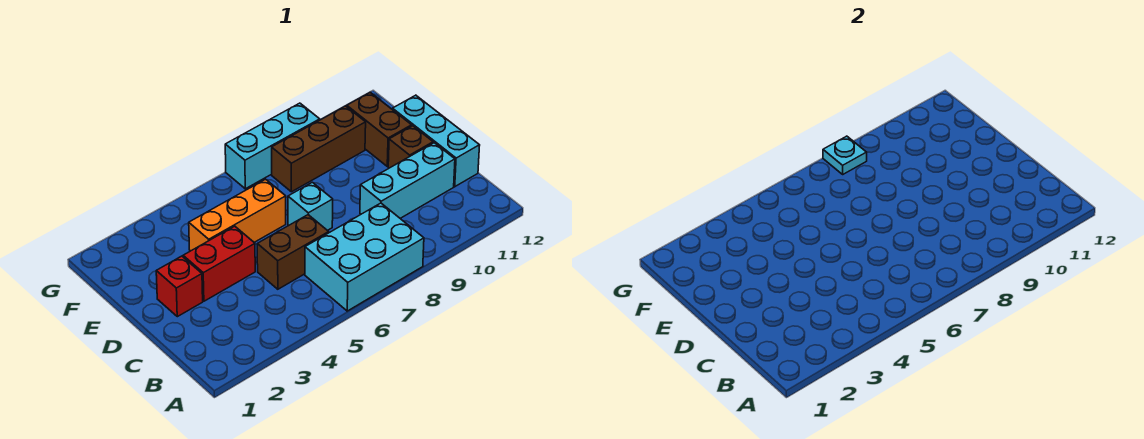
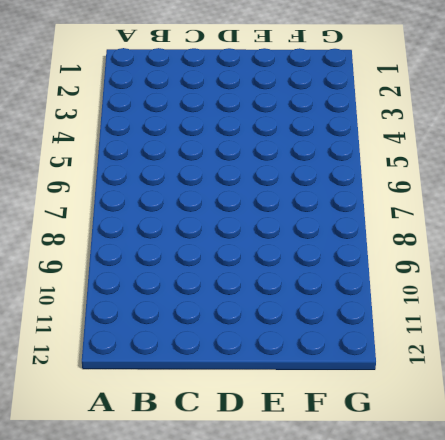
none -> cyan brick A6:B8 level 1
none -> brown brick C5:C6 level 1
none -> cyan brick C9:C11 level 1

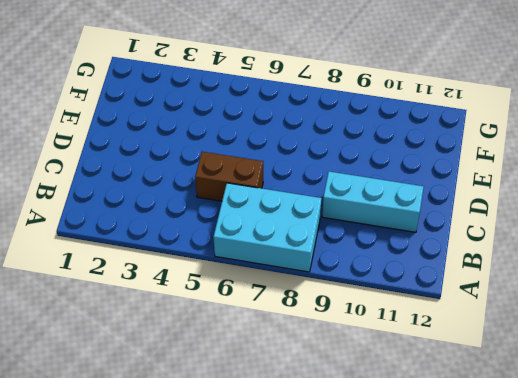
none -> cyan brick C12:E12 level 1
none -> red brick D2 level 1
none -> red brick D3:D4 level 1

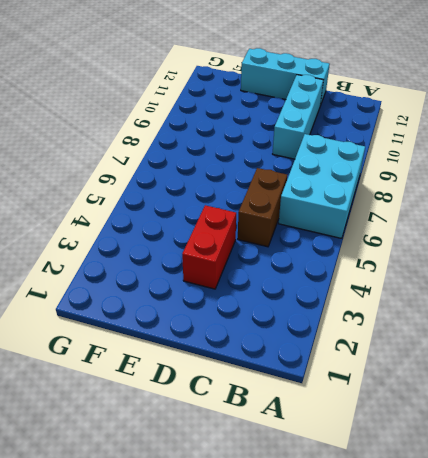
none -> red brick D2 level 1
none -> cyan brick D7 level 1
none -> brown brick D11 level 1

